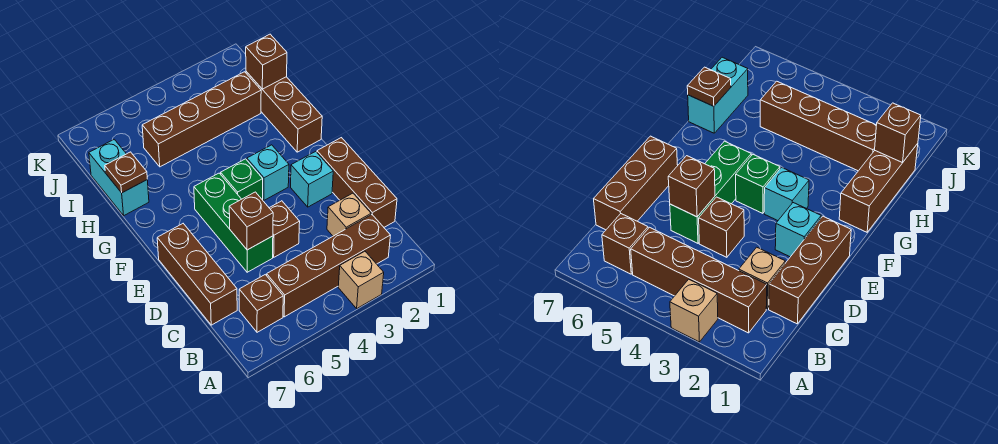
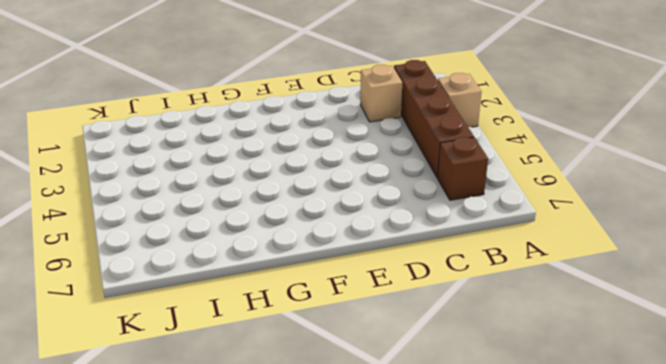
none -> brown brick C1:E1 level 1
none -> brown brick C7:E7 level 1
none -> brown brick D4 level 1

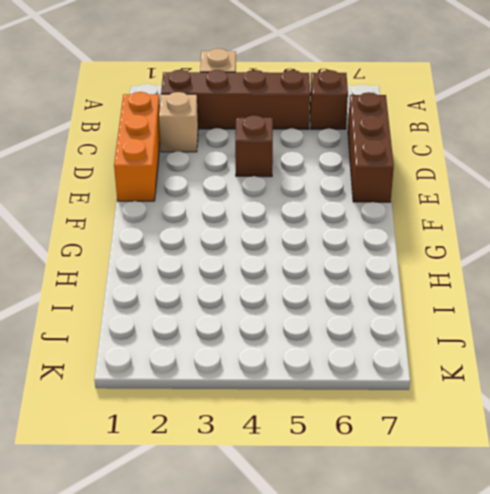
orange brick C1:E1 level 1 -> brown brick C1:E1 level 1
none -> green brick D5:F5 level 1
none -> cyan brick E2 level 1
none -> cyan brick F3 level 1

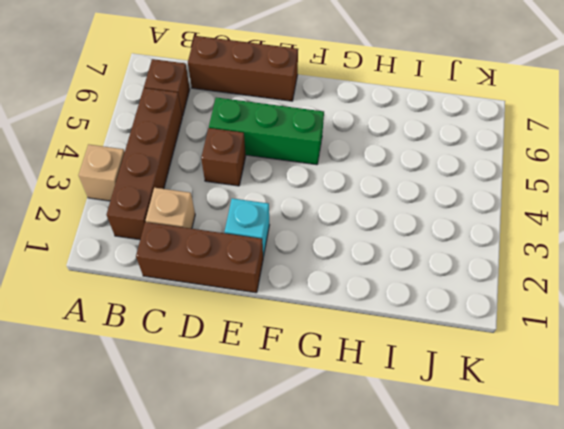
none -> cyan brick F3 level 1
none -> green brick F4 level 1
none -> brown brick G1:I1 level 1

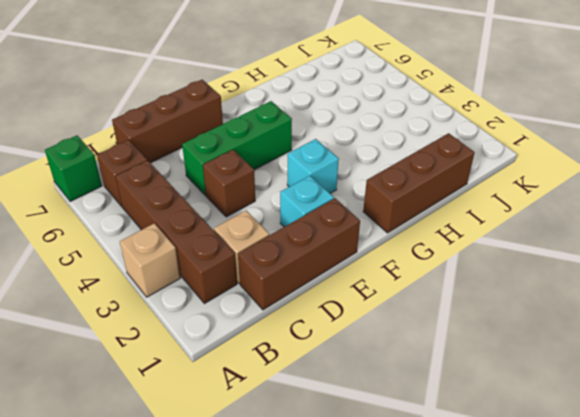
green brick A7 level 1 -> green brick F4 level 1
none -> cyan brick H7:I7 level 1
none -> brown brick I2:I5 level 1
none -> brown brick D5 level 2

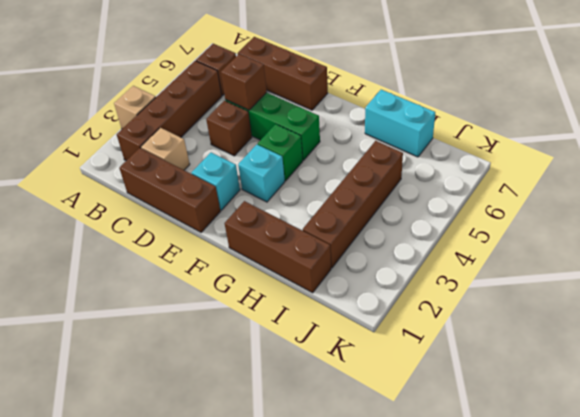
none -> brown plate H7 level 2
none -> brown brick I1 level 2

